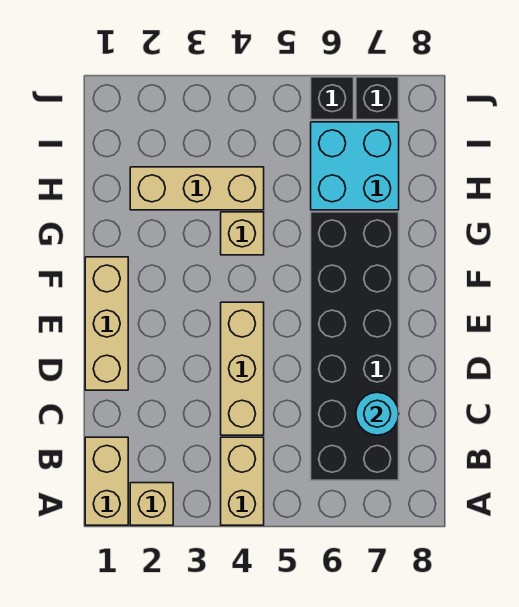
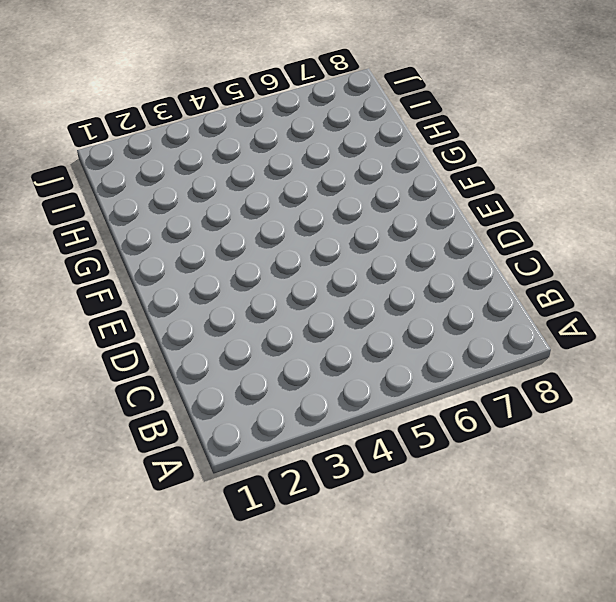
none -> tan brick A1:B1 level 1
none -> tan brick A2 level 1
none -> tan brick A4:B4 level 1

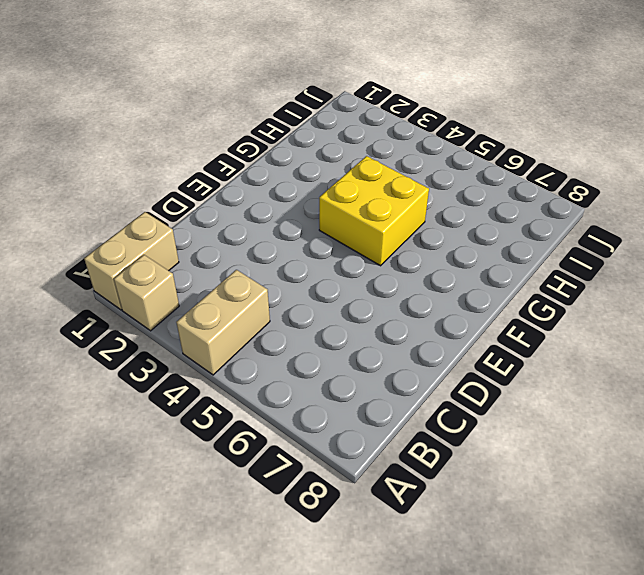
yellow brick F4:G5 level 1 -> tan brick G4 level 1
none -> black brick B6:G7 level 1
none -> tan brick C4:E4 level 1
none -> tan brick D1:F1 level 1

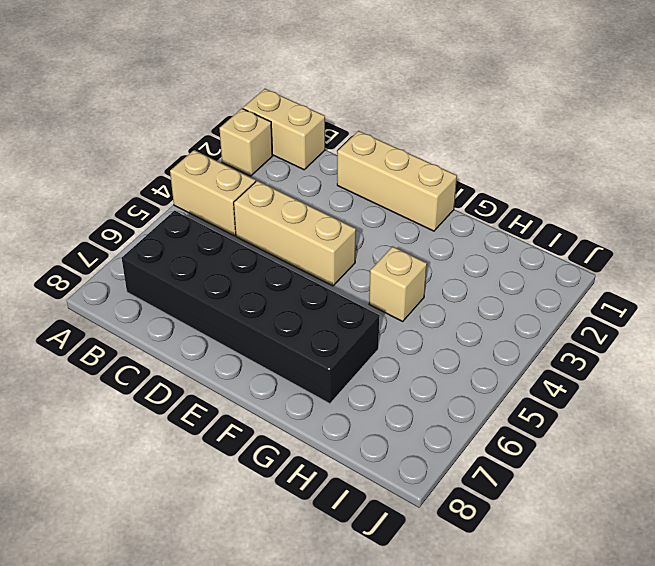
none -> tan brick H2:H4 level 1
none -> cyan brick H6:I7 level 1
none -> black brick J6 level 1

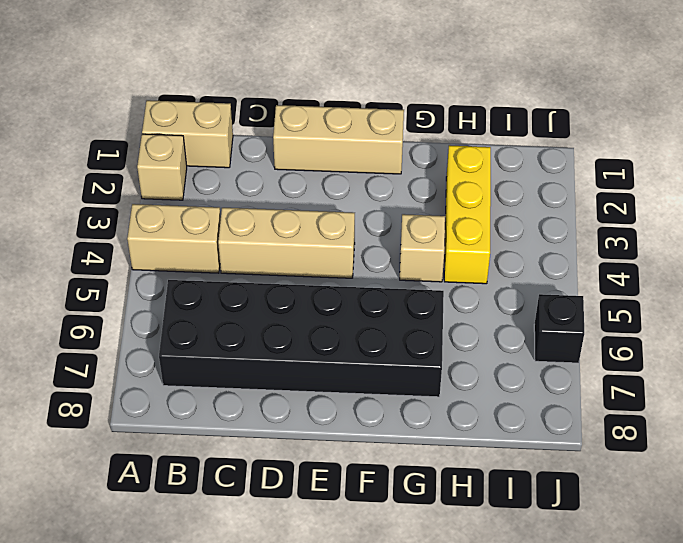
yellow brick H2:H4 level 1 -> tan brick H2:H4 level 1
none -> cyan brick H6:I7 level 1
none -> black brick J7 level 1
none -> cyan round brick C7 level 2

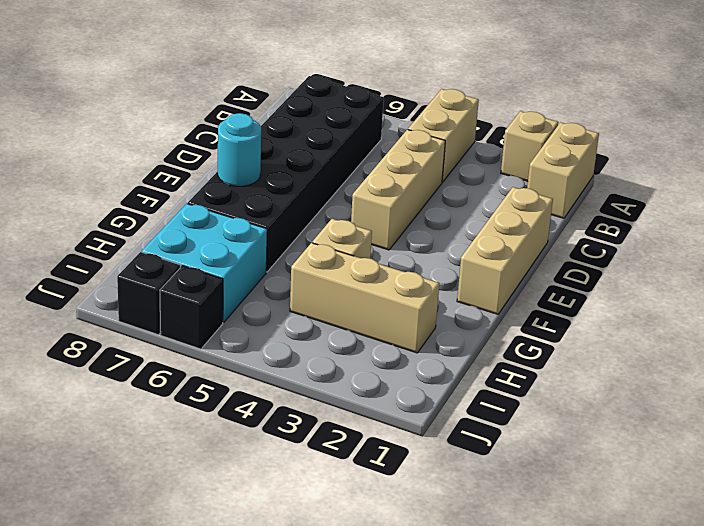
cyan round brick F7 level 2 -> cyan round brick C7 level 2

